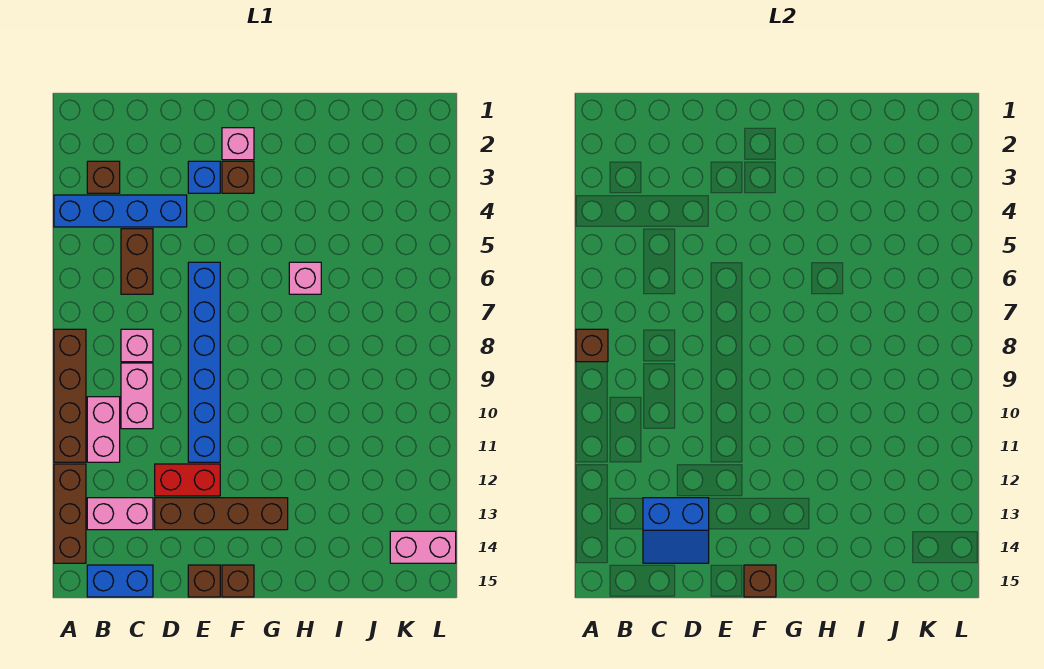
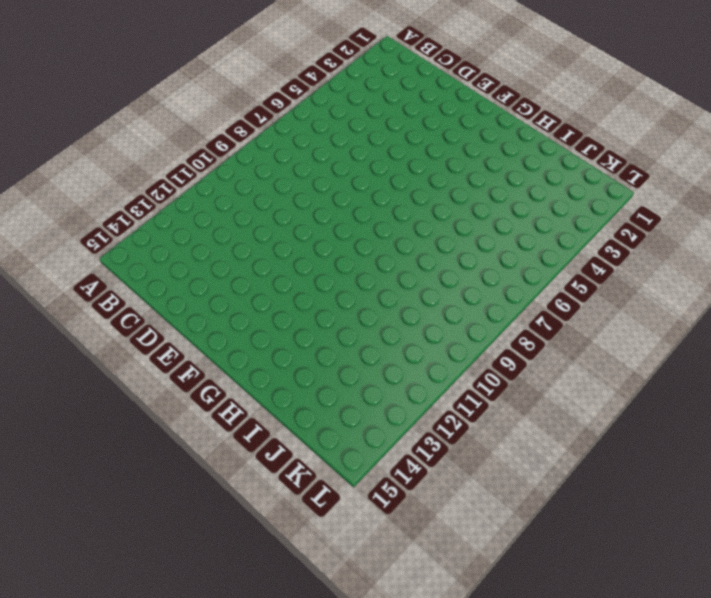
none -> blue brick A4:D4 level 1
none -> brown brick A8:A11 level 1
none -> brown brick A12:A14 level 1

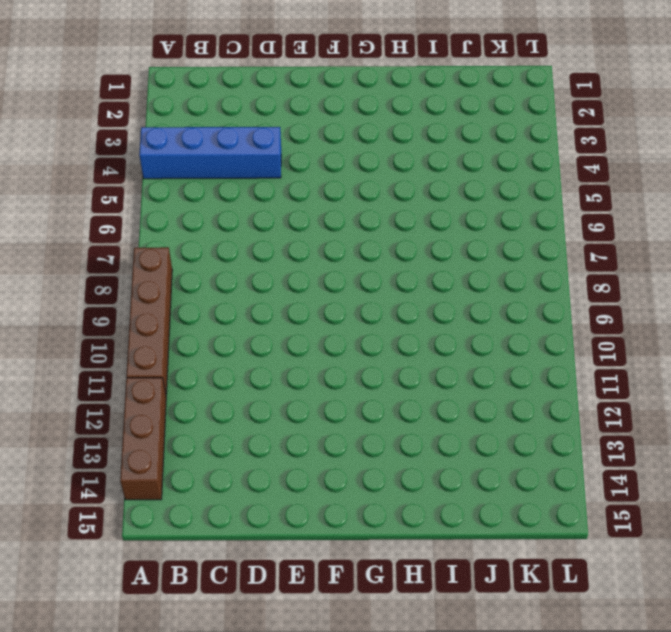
none -> brown brick B3 level 1
none -> pink brick B10:B11 level 1
none -> pink brick B13:C13 level 1

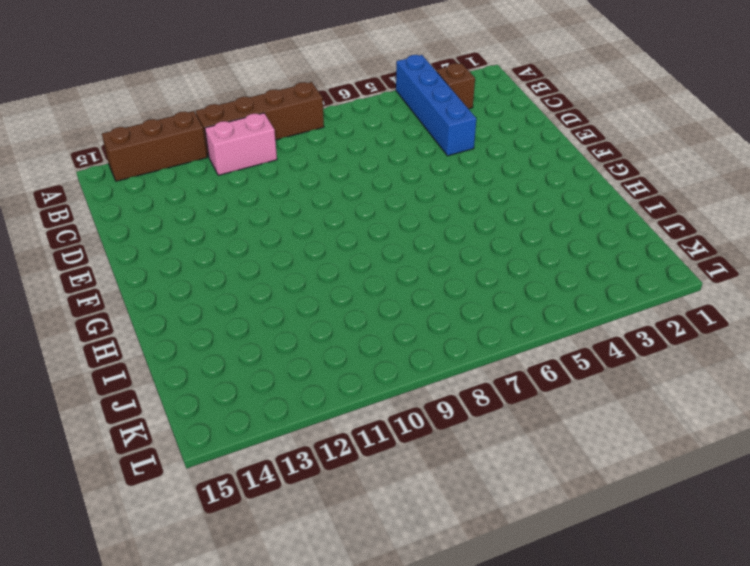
none -> pink brick B13:C13 level 1
none -> blue brick B15:C15 level 1
none -> brown brick C5:C6 level 1

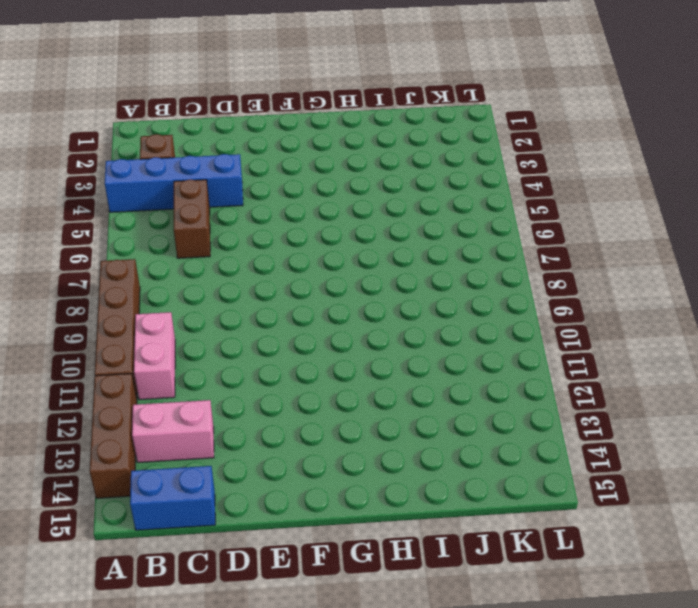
none -> pink brick C8 level 1
none -> pink brick C9:C10 level 1
none -> red brick D12:E12 level 1

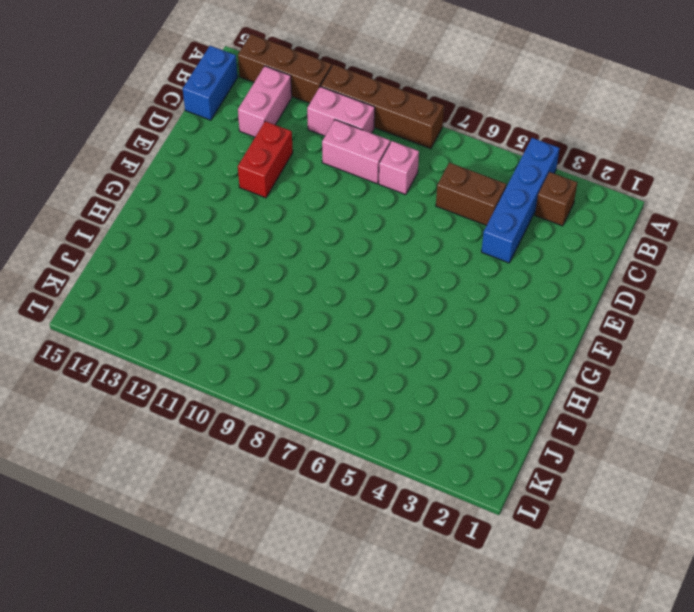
none -> brown brick D13:G13 level 1
none -> blue brick E3 level 1
none -> blue brick E6:E11 level 1

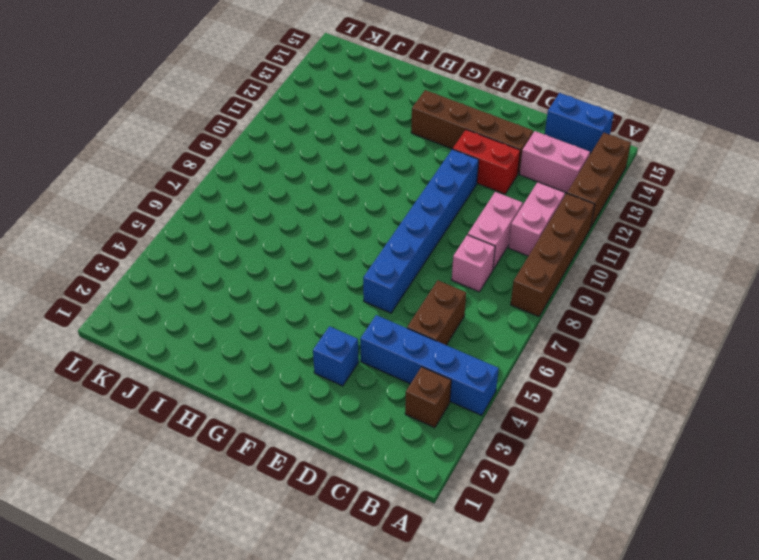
none -> brown brick E15 level 1
none -> pink brick F2 level 1
none -> brown brick F3 level 1

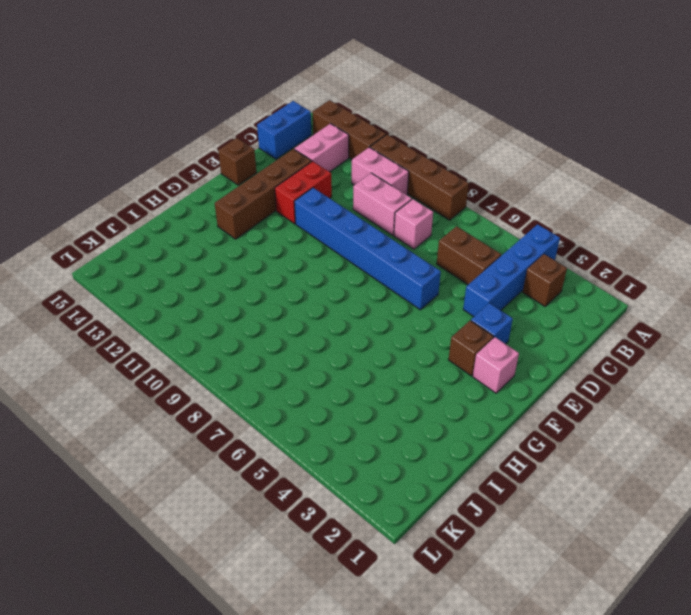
none -> brown brick F15 level 1
none -> pink brick H6 level 1
none -> pink brick K14:L14 level 1

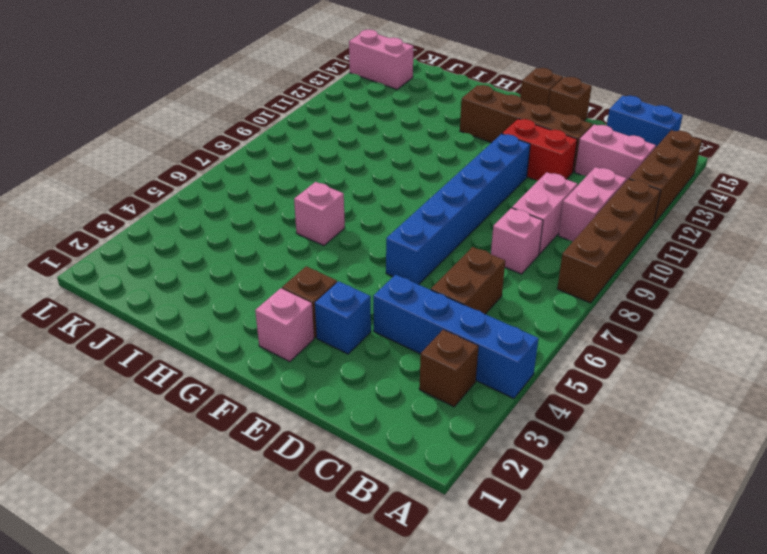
none -> brown brick A8 level 2
none -> blue slope C13:D14 level 2 top 13
none -> brown brick F15 level 2

